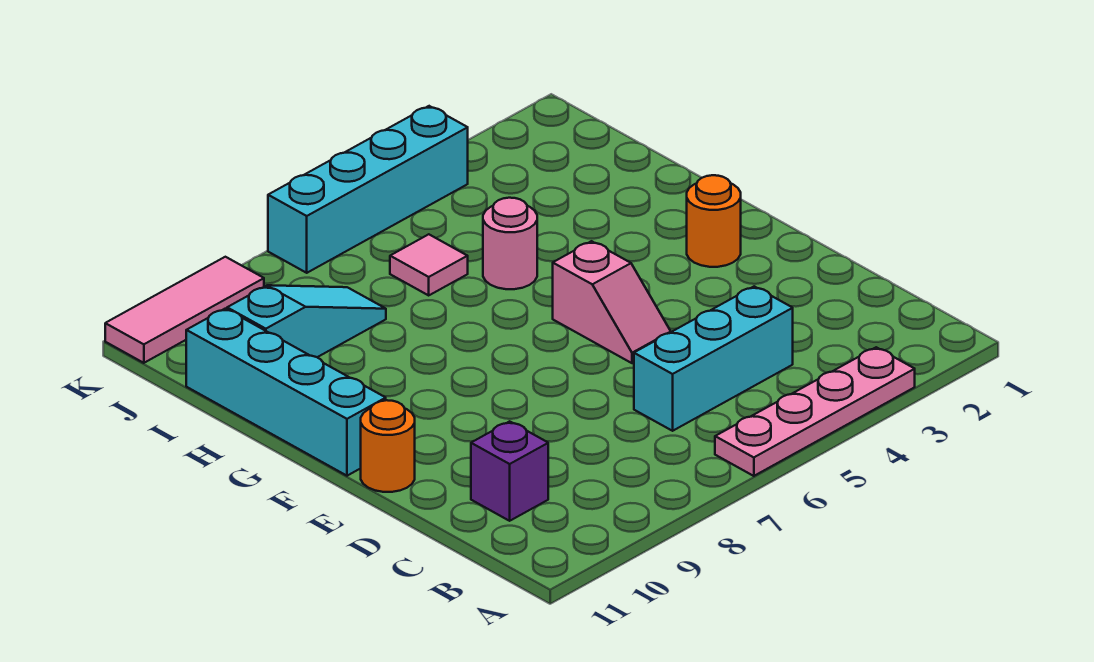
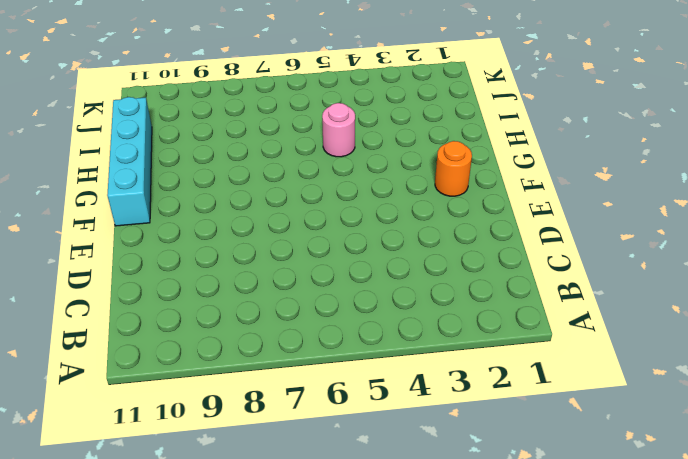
none -> pink plate A3:A6 level 1
none -> cyan brick C4:C6 level 1
none -> purple brick C10 level 1

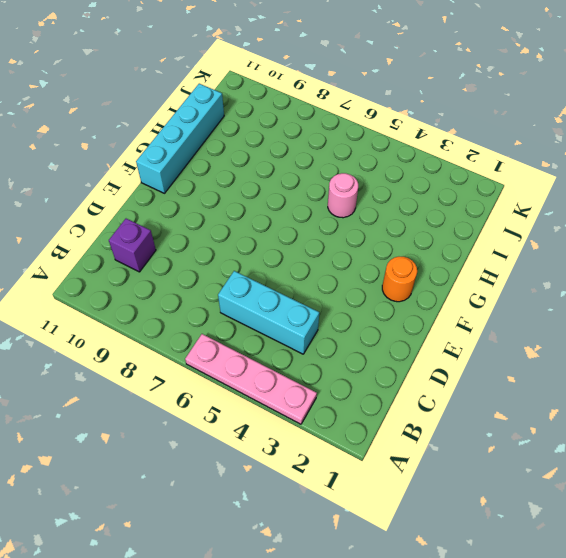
none -> pink slope E5:F5 level 1 top F
none -> orange round brick E11 level 1
none -> pink tile I6 level 1

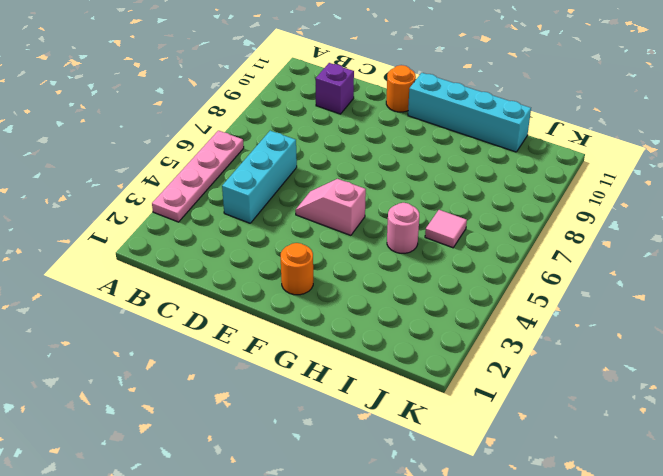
none -> cyan slope I8:I10 level 1 top 10
none -> cyan brick K4:K7 level 1
none -> pink tile K9:K11 level 1

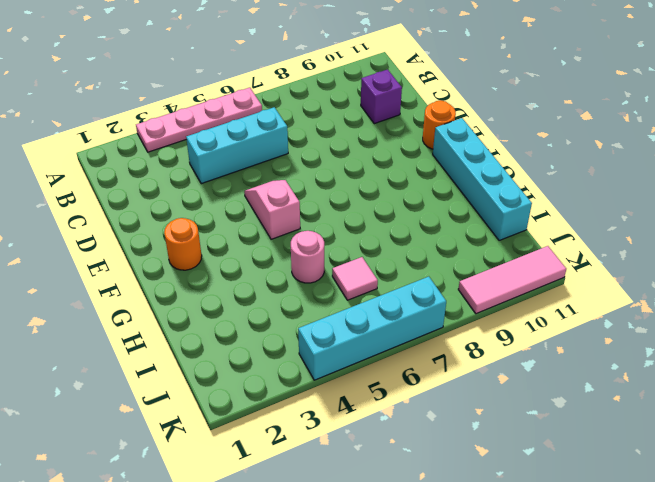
none -> cyan slope I8:I10 level 1 top 10

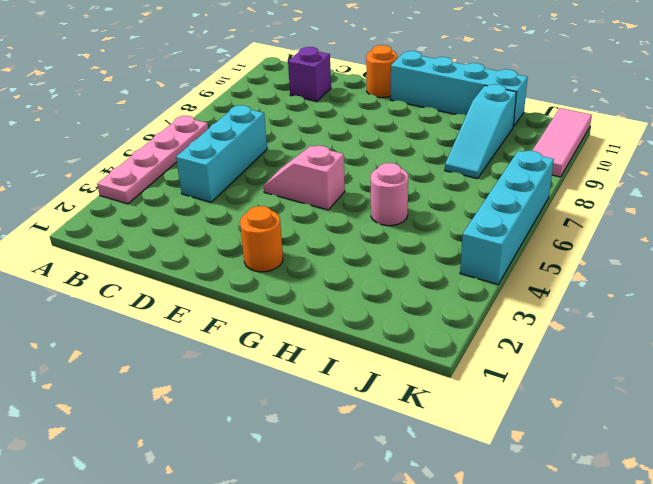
none -> pink tile I6 level 1

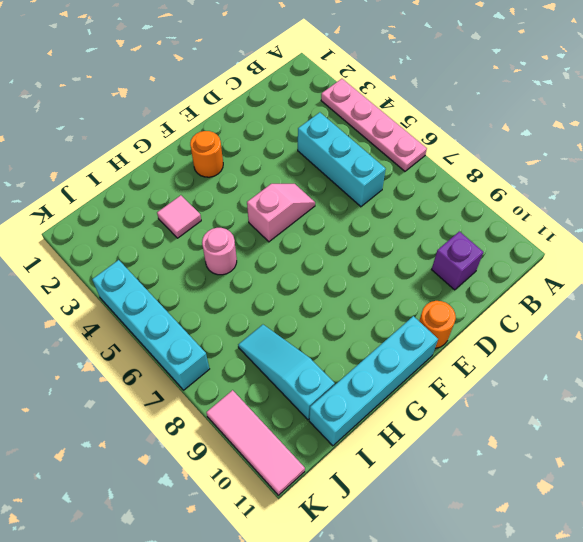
pink tile H3 level 1 -> pink tile I6 level 1

